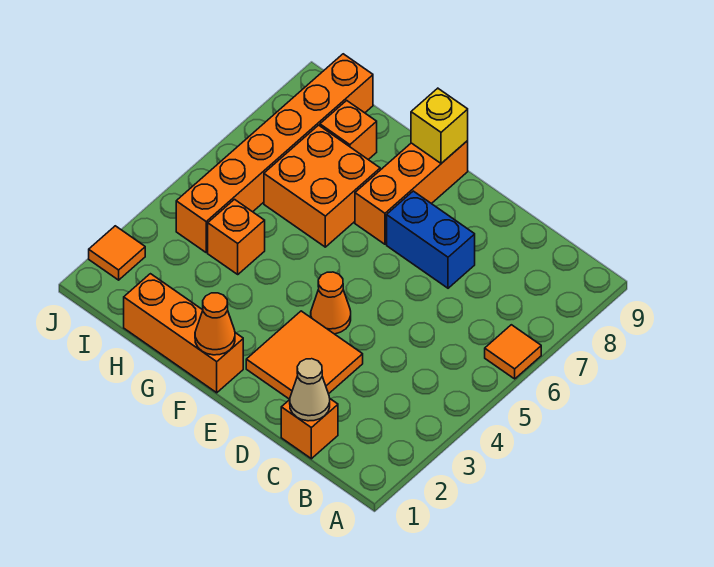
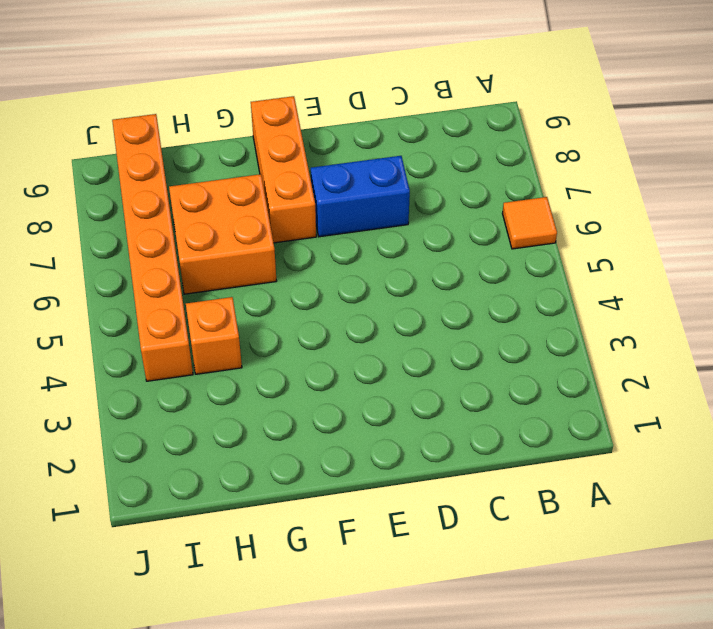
none -> orange brick C1 level 1
none -> orange tile D2:E3 level 1
none -> orange cone E4 level 1

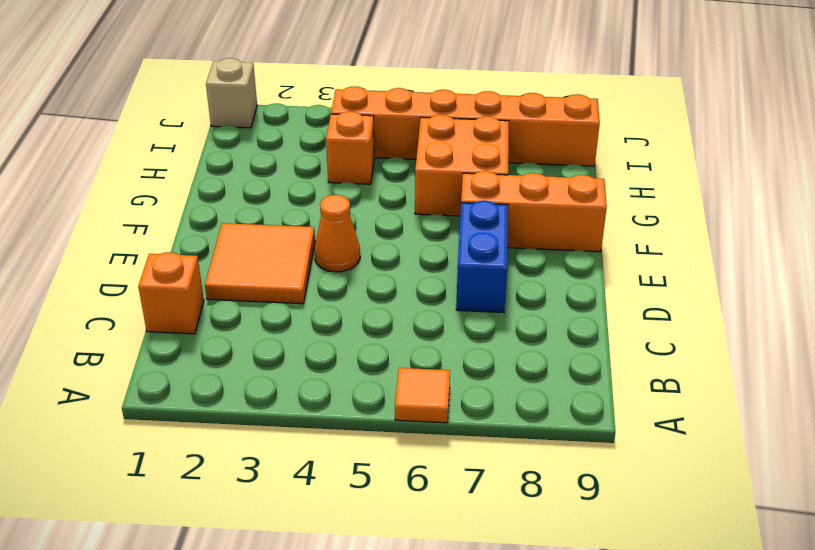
tan brick J1 level 1 -> none
none -> orange brick F1:H1 level 1
none -> orange brick H8 level 1
none -> orange tile J2 level 1

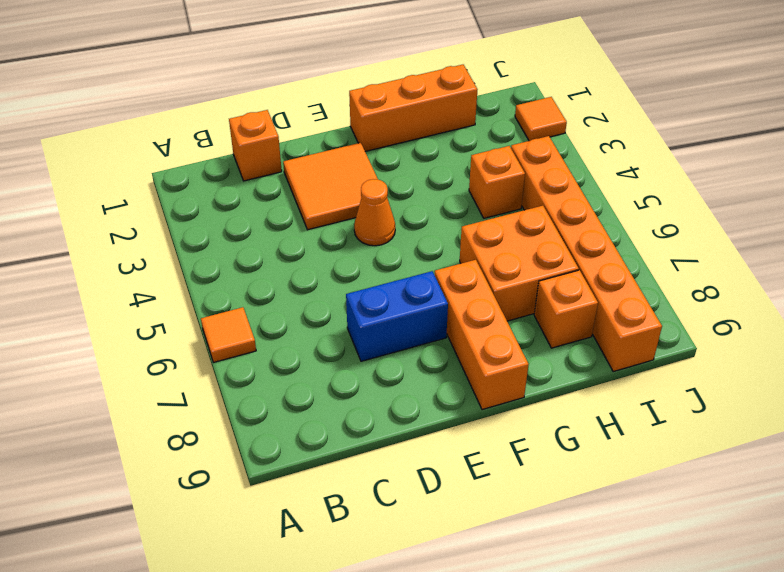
none -> tan cone C1 level 2
none -> orange cone F1 level 2
none -> yellow brick F9 level 2

